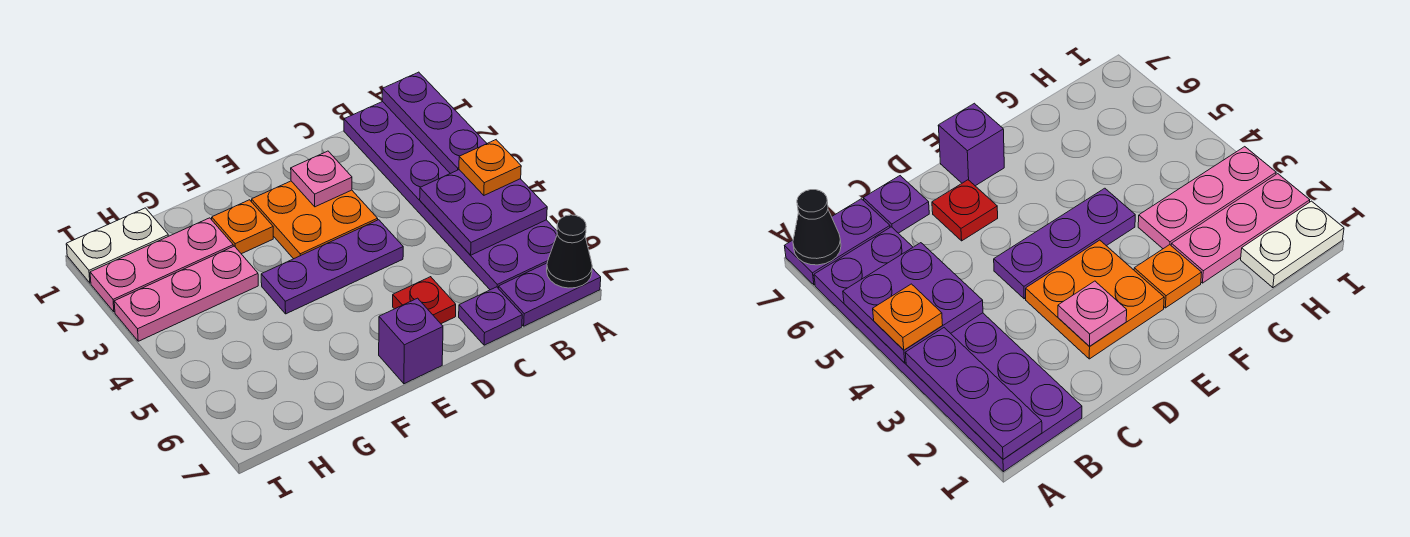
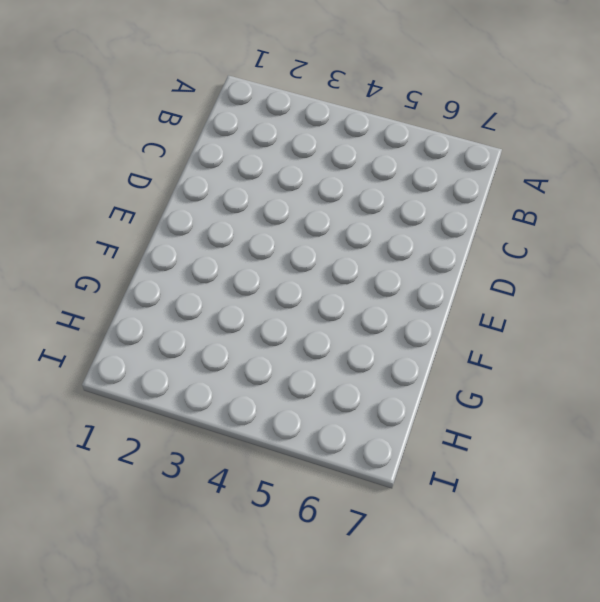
none -> purple plate A1:B6 level 1
none -> purple plate A7:B7 level 1
none -> purple plate C7 level 1

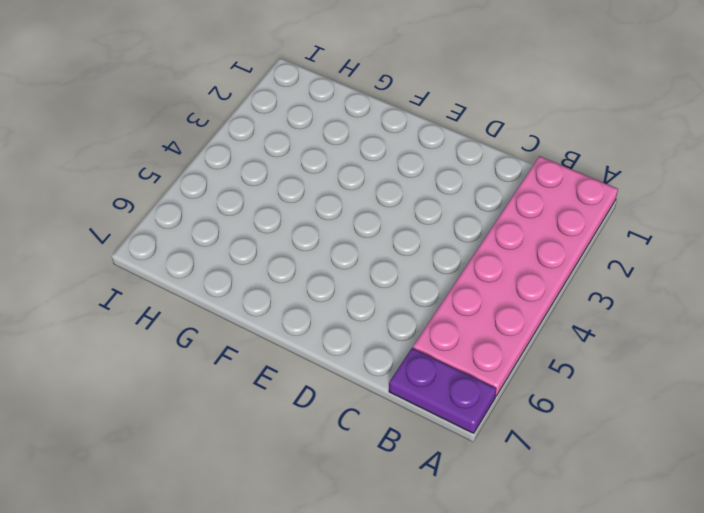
pink plate A1:B6 level 1 -> purple plate A1:B6 level 1
none -> purple plate C7 level 1
none -> orange plate D2:E3 level 1
none -> purple plate D4:F4 level 1

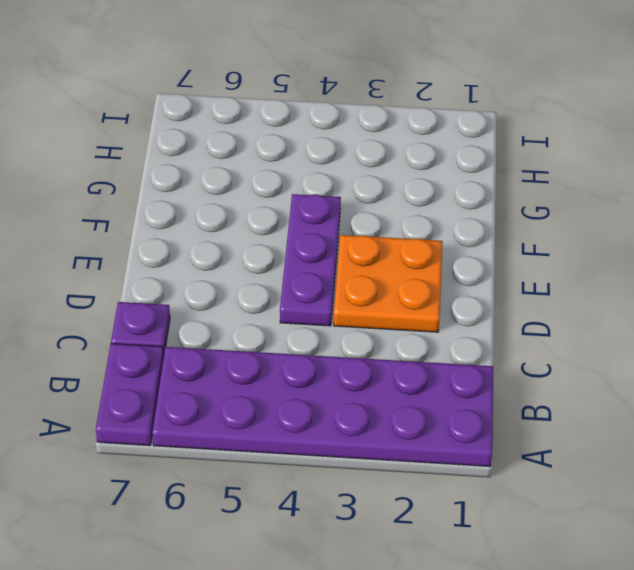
none -> red plate D6 level 1
none -> purple brick E7 level 1
none -> orange plate F2 level 1

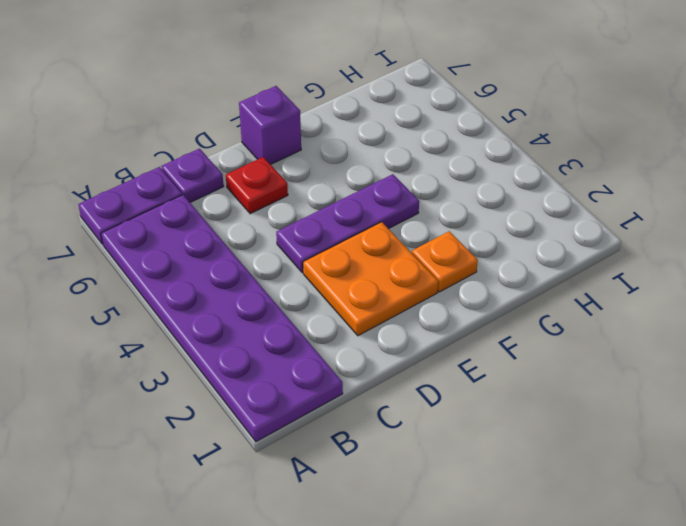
none -> pink plate G2:I2 level 1
none -> pink plate G3:I3 level 1
none -> white plate H1:I1 level 1

